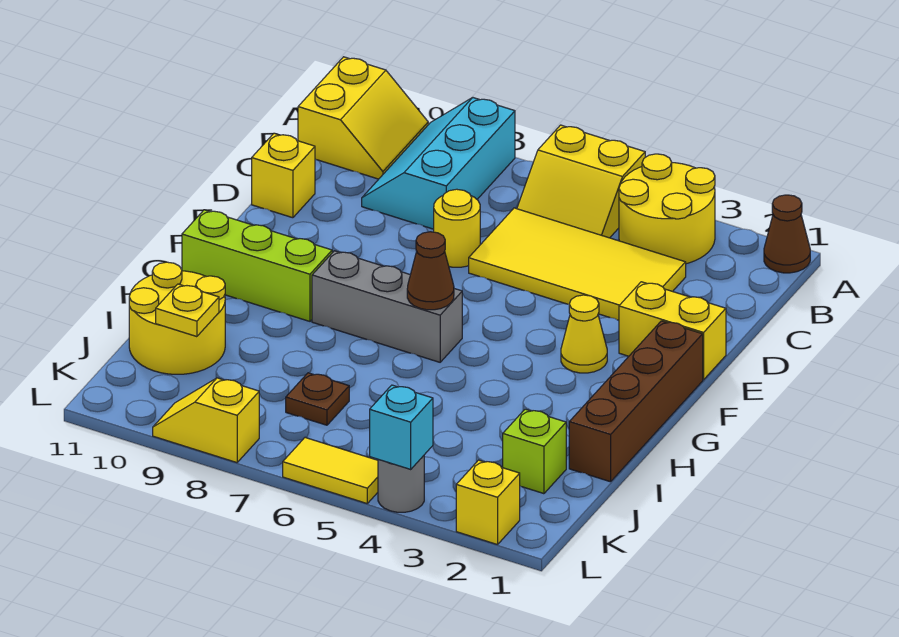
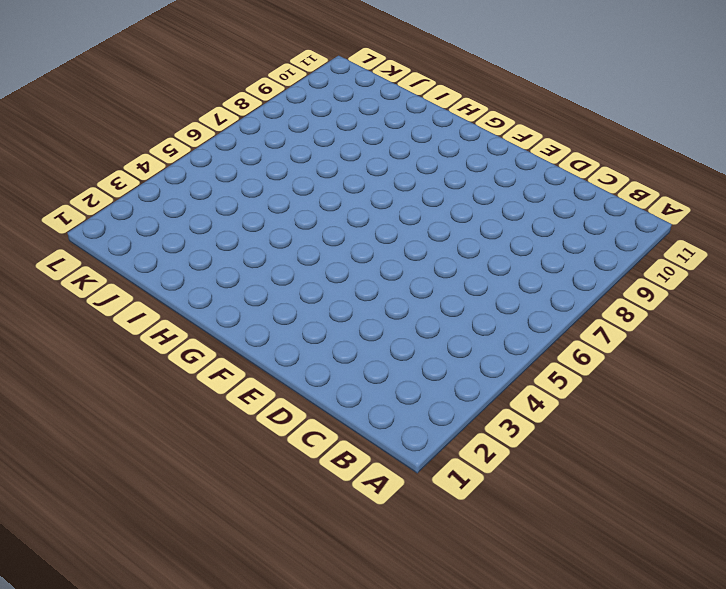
none -> brown cone A1 level 1
none -> yellow round brick A3:B4 level 1
none -> yellow slope A5:B6 level 1 top A

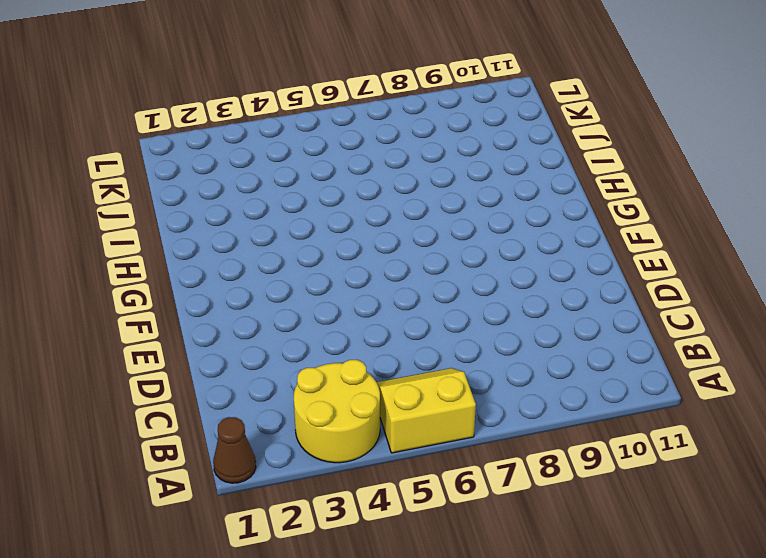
none -> cyan slope A8:C9 level 1 top 8
none -> yellow slope A10:B11 level 1 top 11
none -> yellow tile C3:D6 level 1

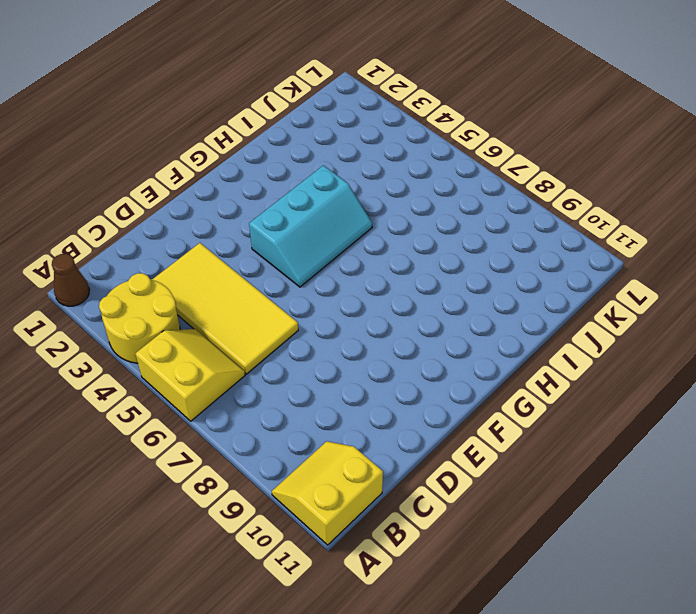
cyan slope F4:H5 level 1 top 4 -> cyan slope A8:C9 level 1 top 8
none -> yellow round brick D7 level 1
none -> yellow brick D11 level 1
none -> yellow brick E1:E2 level 1

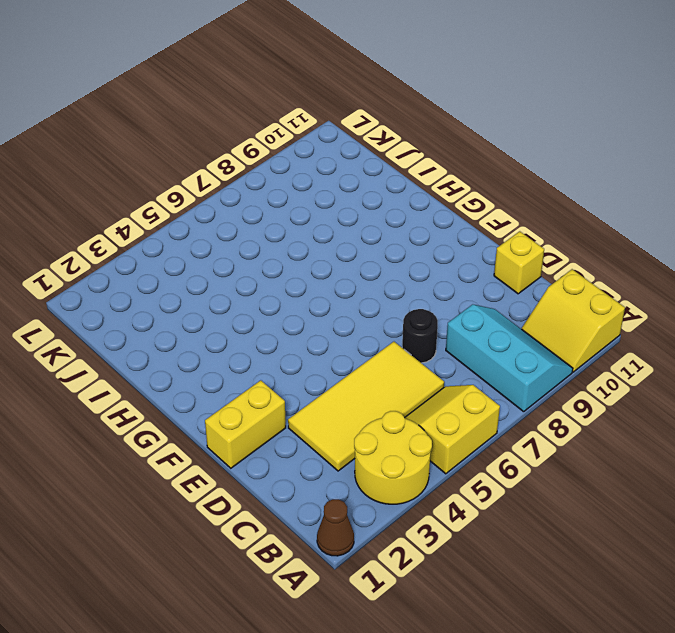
black round brick D7 level 1 -> yellow round brick D7 level 1
none -> brown brick F1:I1 level 1
none -> yellow cone F3 level 1
none -> grey brick G6:G8 level 1

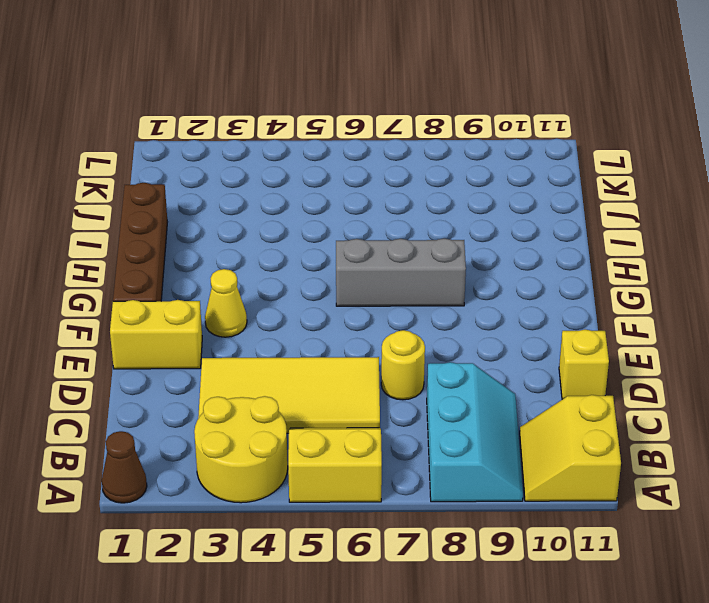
none -> lime brick G9:G11 level 1
none -> yellow round brick I10:J11 level 1
none -> lime brick J2 level 1

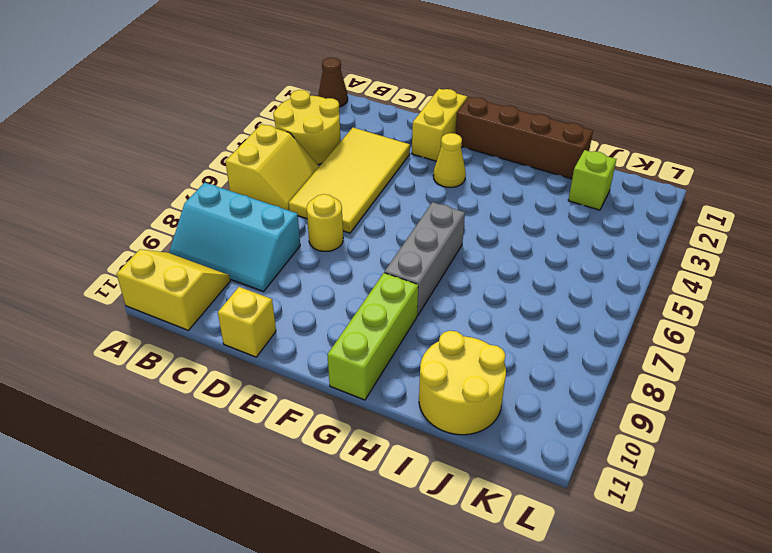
none -> brown plate J7 level 1
none -> yellow brick L2 level 1
none -> grey round brick L4 level 1

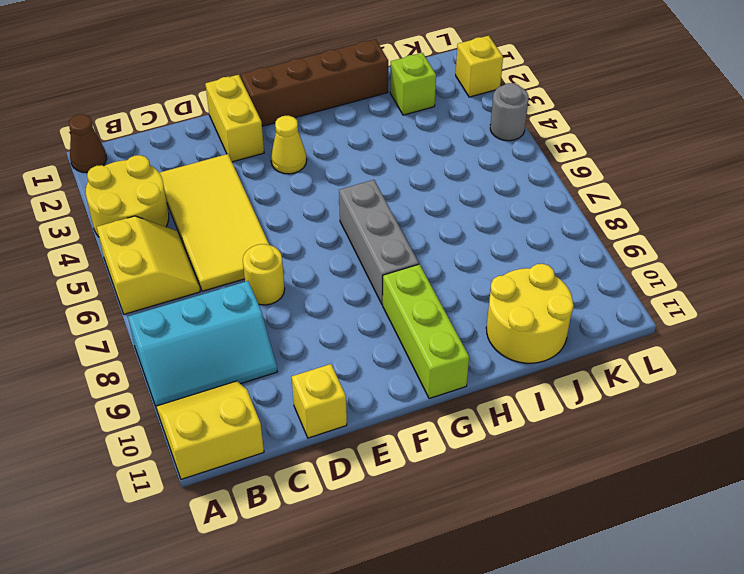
none -> brown plate J7 level 1
none -> yellow tile L5:L6 level 1
none -> yellow slope L8:L9 level 1 top 8

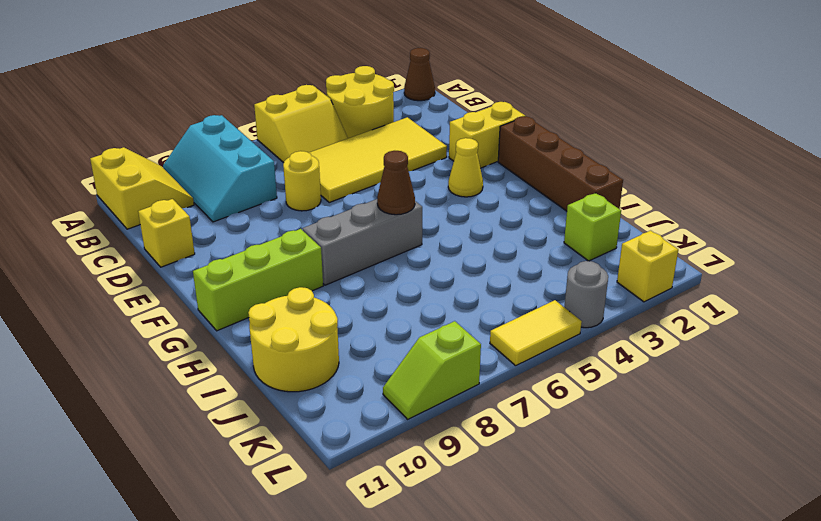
lime slope L8:L9 level 1 top 8 -> yellow slope L8:L9 level 1 top 8
none -> brown plate J7 level 1
none -> yellow plate J10 level 2
none -> cyan brick L4 level 2

